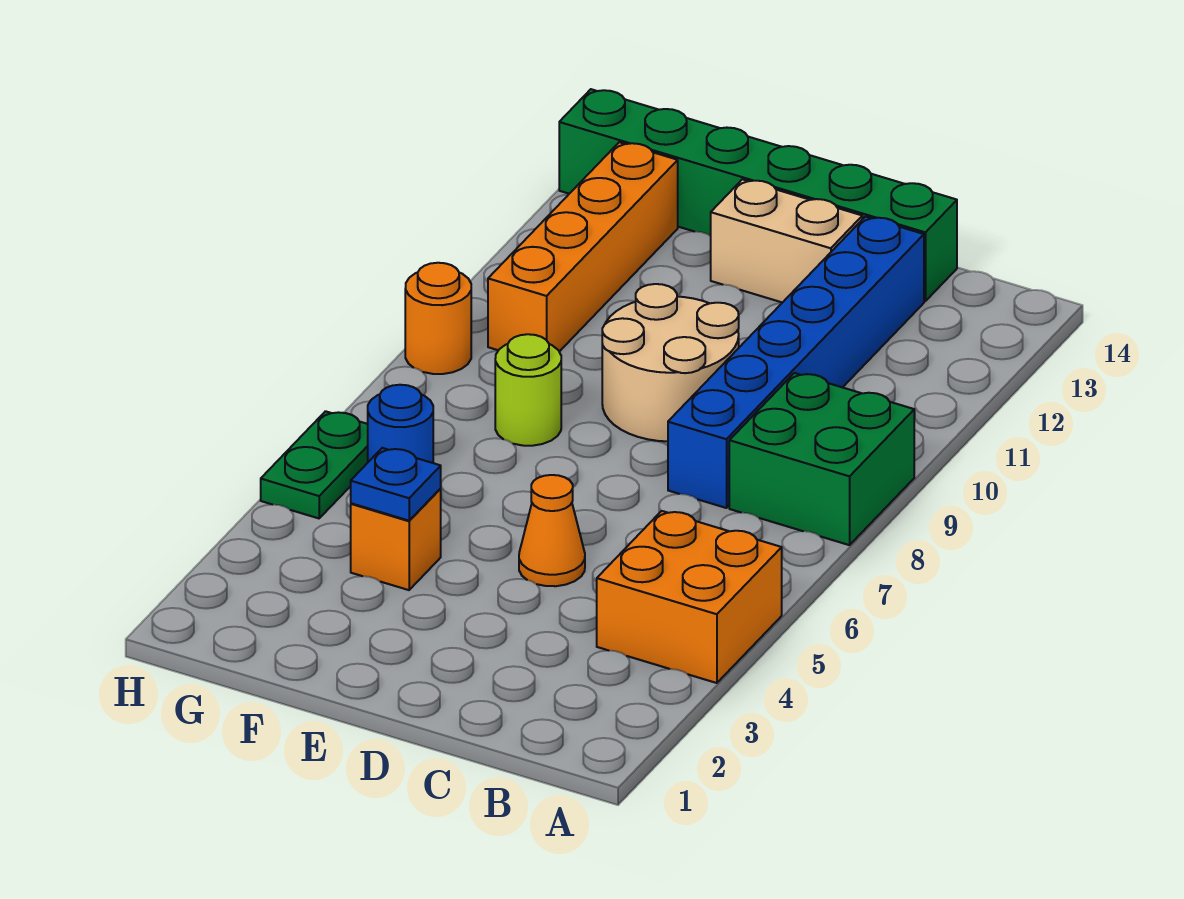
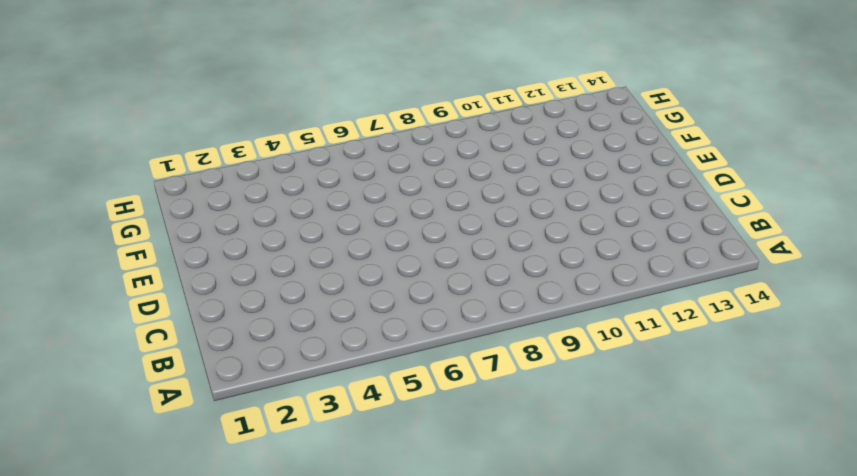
none -> orange brick A4:B5 level 1
none -> green brick A8:B9 level 1
none -> blue brick C8:C13 level 1

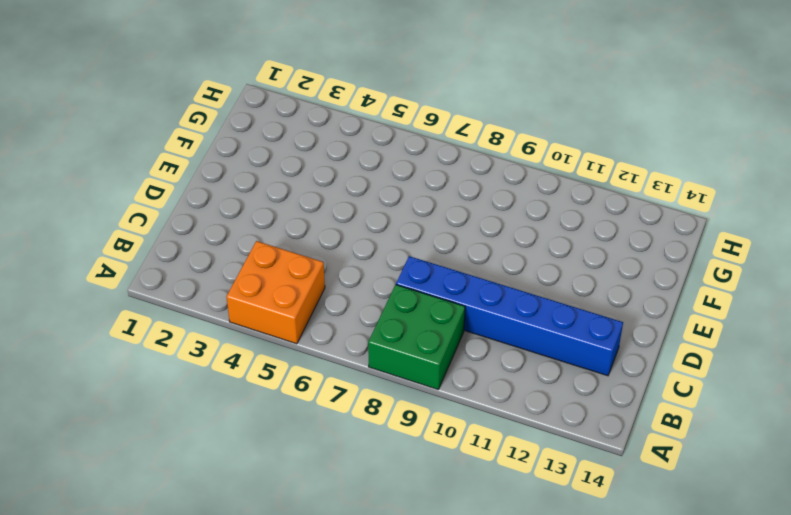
none -> green brick C14:H14 level 1
none -> orange cone D5 level 1
none -> tan round brick D9:E10 level 1

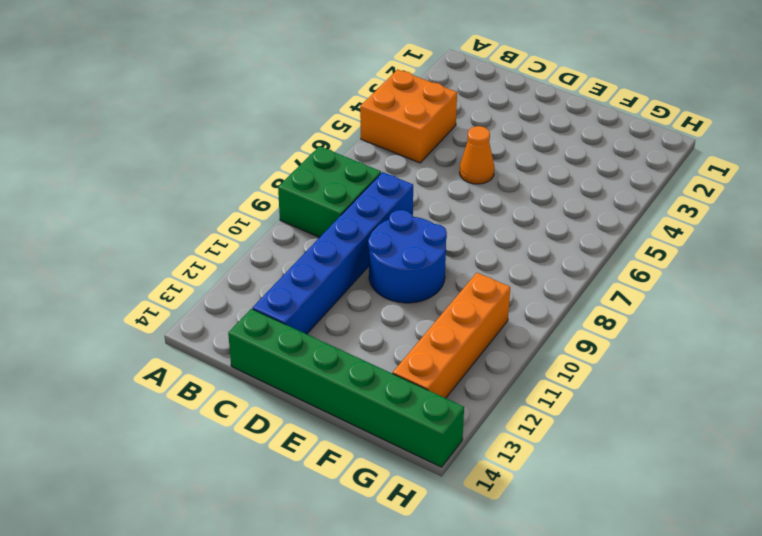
blue round brick D9:E10 level 1 -> tan round brick D9:E10 level 1
none -> tan brick D13:E13 level 1
none -> orange brick F4 level 1
none -> lime round brick F8 level 1

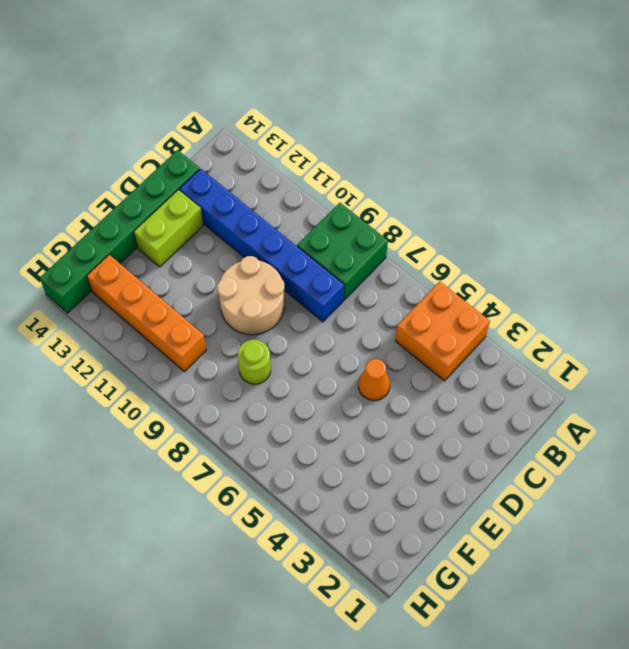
lime brick D13:E13 level 1 -> tan brick D13:E13 level 1
none -> orange brick F4 level 1
none -> blue round brick G6 level 1
none -> green plate H5:H6 level 1

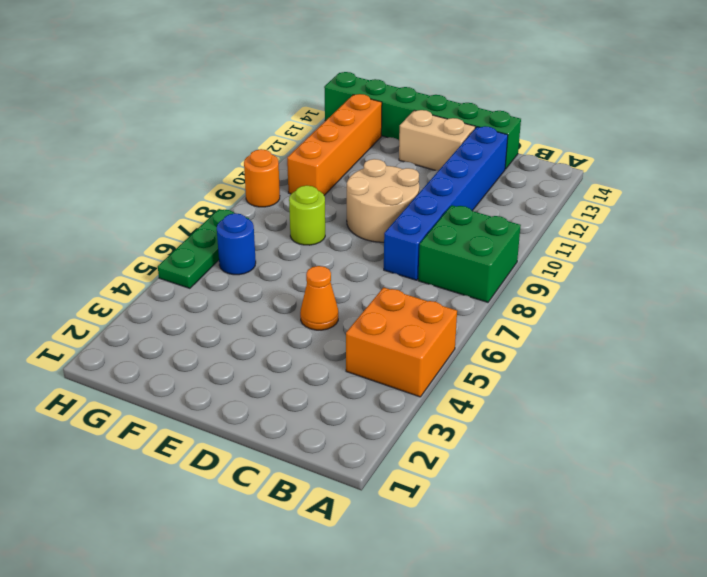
green plate H5:H7 level 1 -> green plate H5:H6 level 1
none -> orange brick F4 level 1
none -> blue plate F4 level 2

